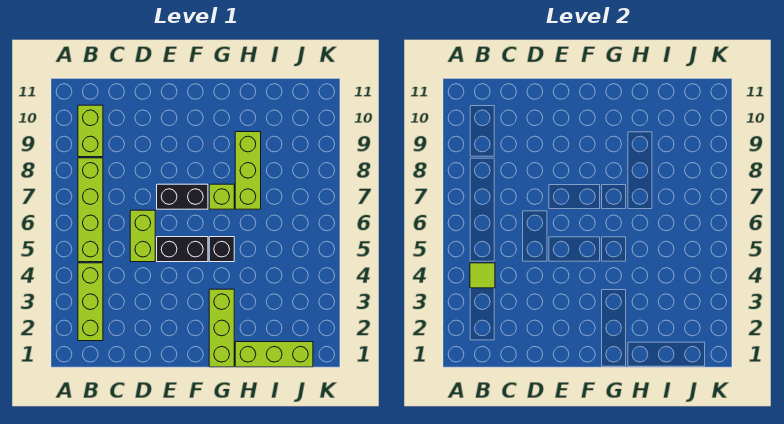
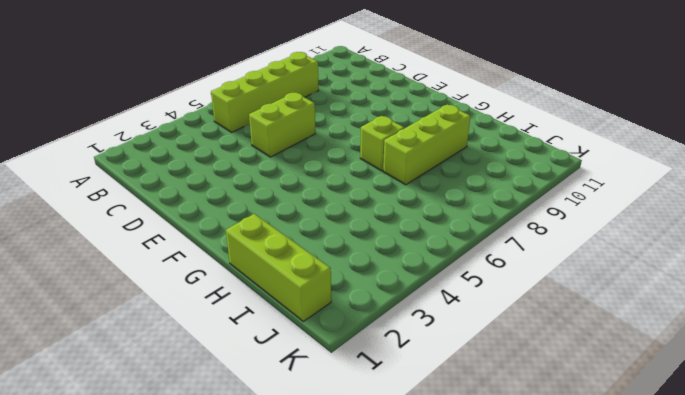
none -> lime brick B2:B4 level 1
none -> lime brick B9:B10 level 1
none -> black brick E5:F5 level 1

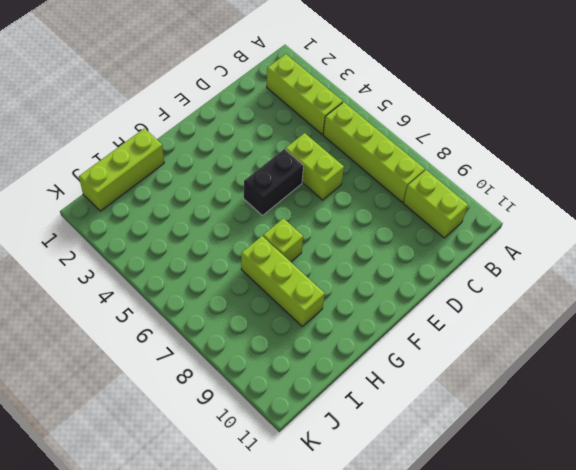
none -> black brick E7:F7 level 1
none -> lime brick G1:G3 level 1
none -> black brick G5 level 1

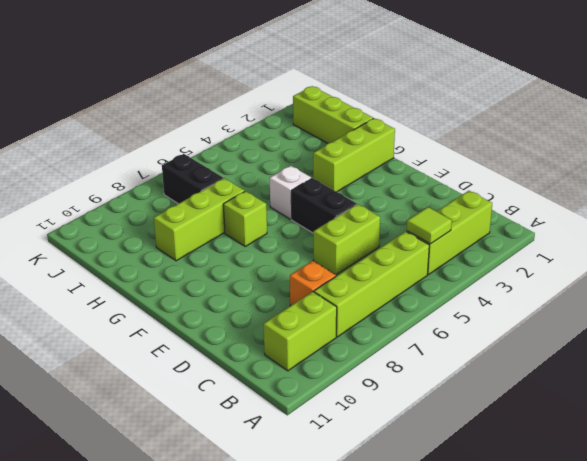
orange brick C8 level 1 -> none
white brick G5 level 1 -> black brick G5 level 1
black brick I7:J7 level 1 -> black brick E7:F7 level 1

